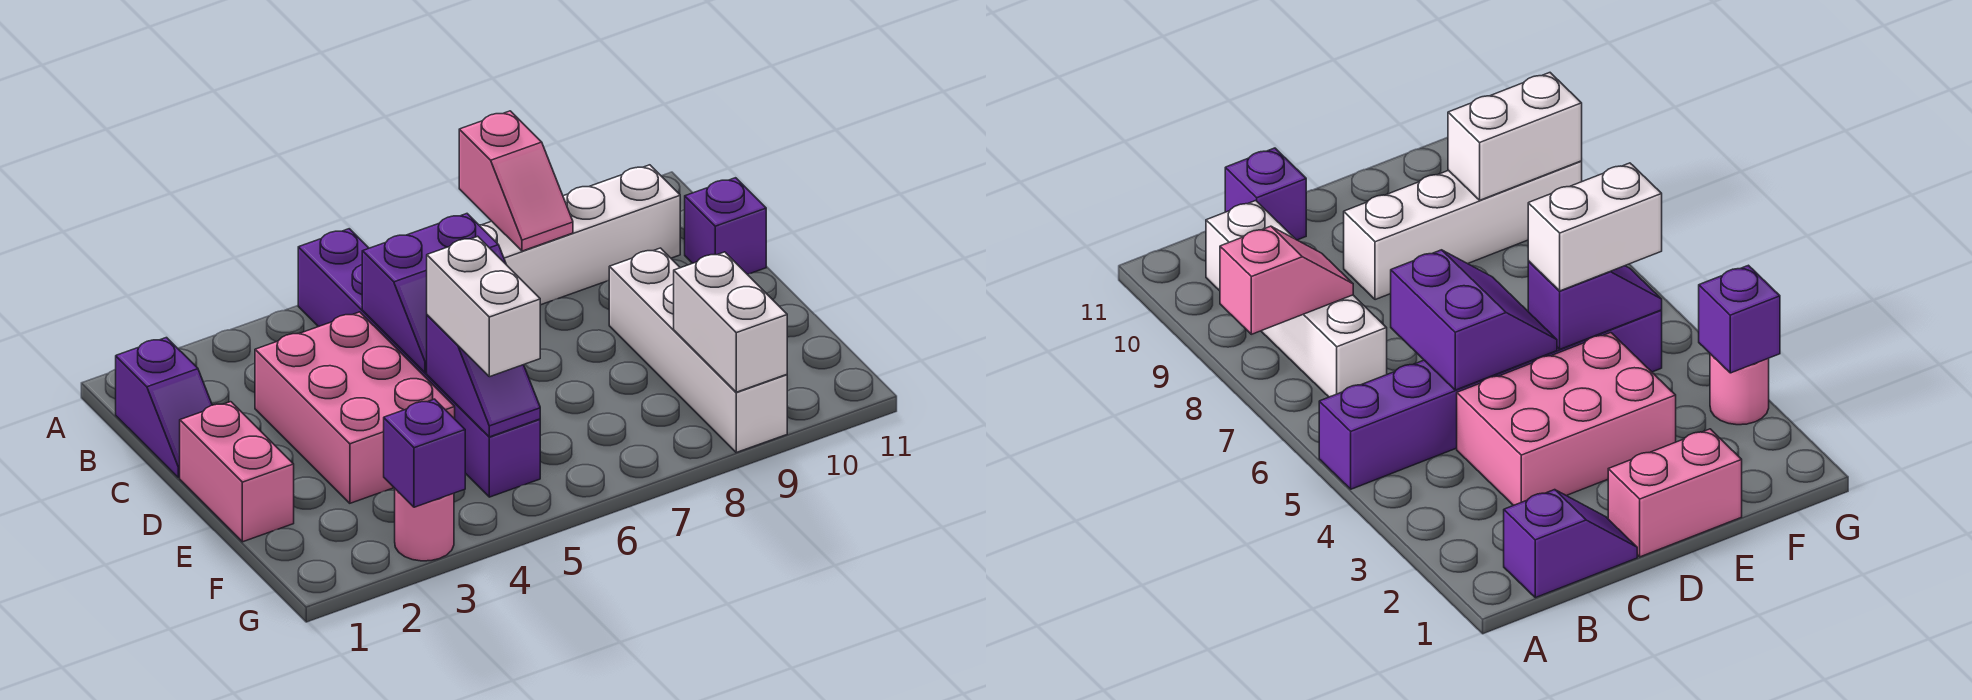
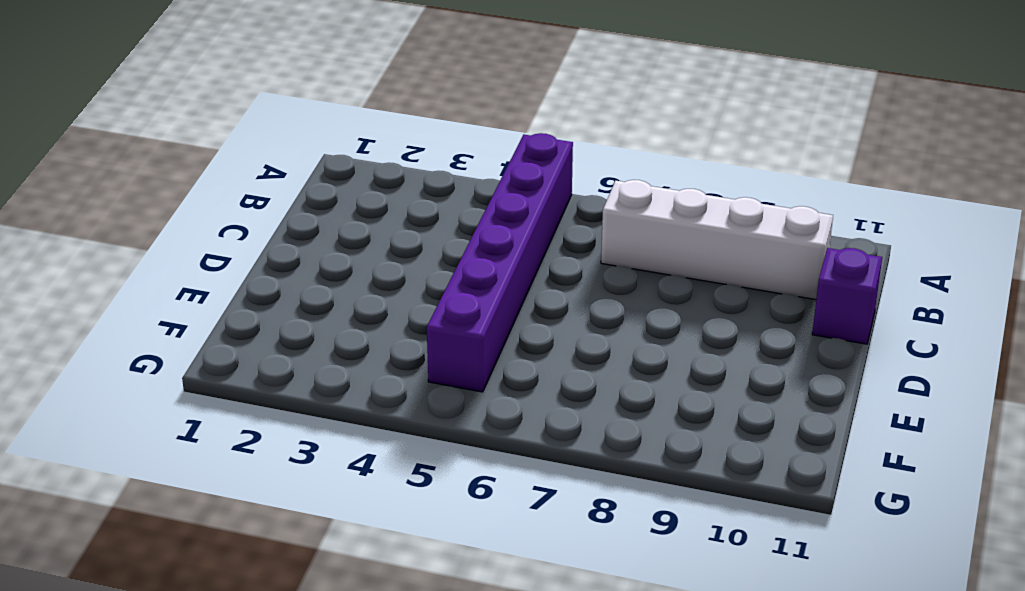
none -> purple slope B1:C1 level 1 top B
none -> pink brick C3:E4 level 1
none -> pink brick D1:E1 level 1

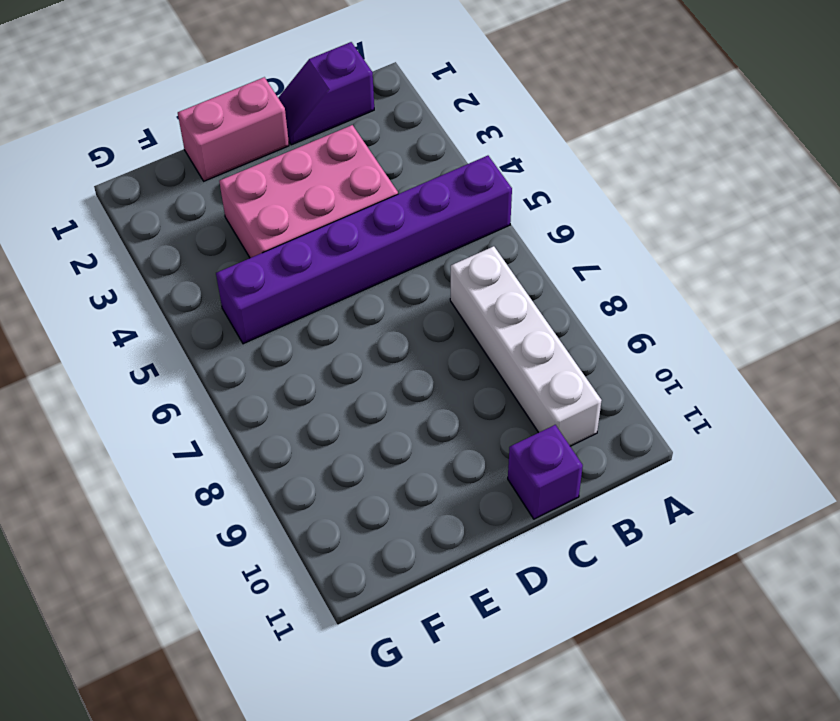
none -> white brick D9:G9 level 1
none -> pink round brick G3 level 1
none -> pink slope A8:B8 level 2 top A

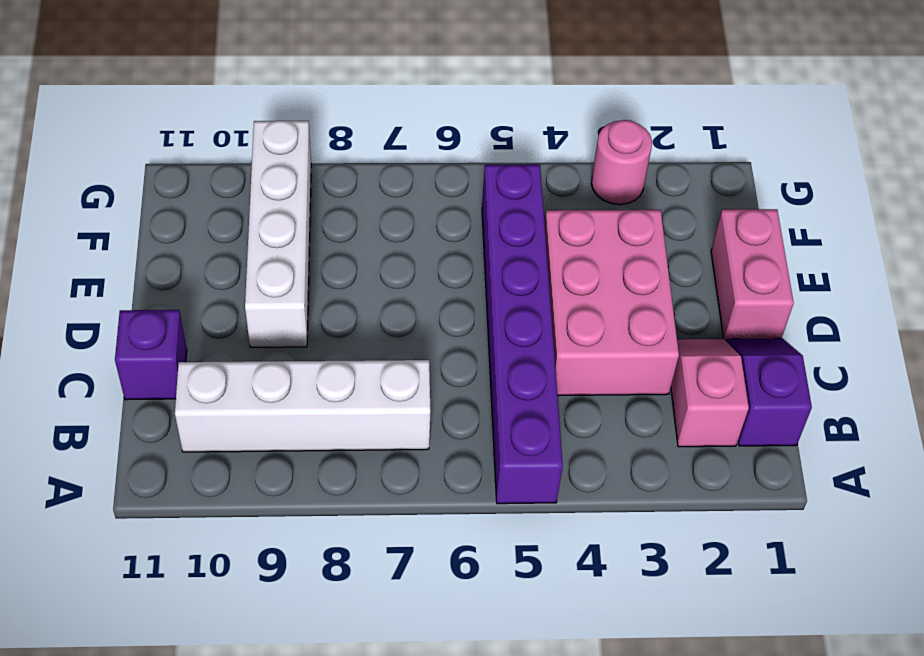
pink slope B2:C2 level 1 top B -> pink slope A8:B8 level 2 top A
none -> purple slope C5:D6 level 2 top C
none -> purple slope E5:F5 level 2 top E
none -> white brick F9:G9 level 2

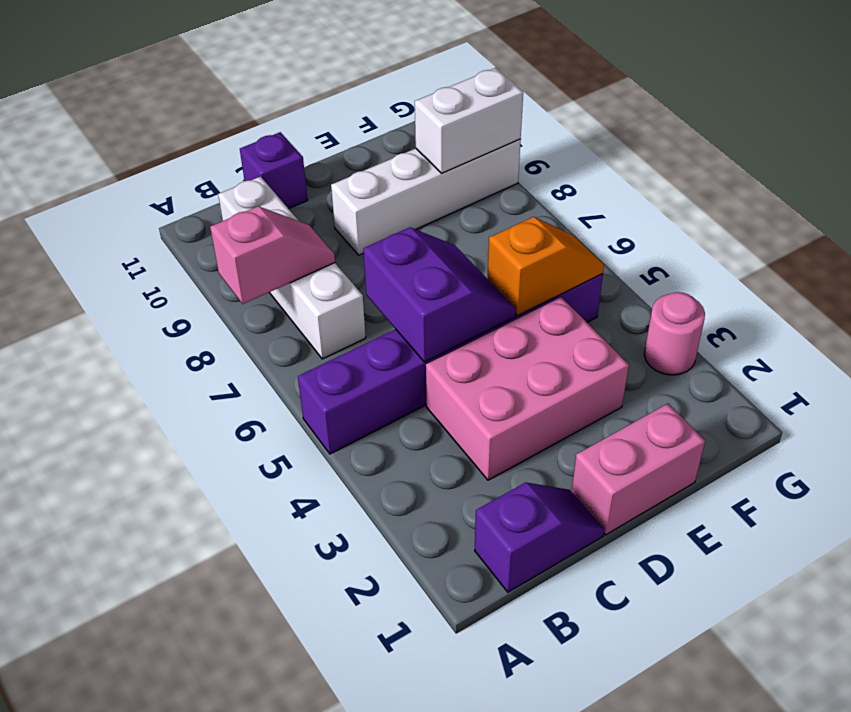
orange slope E5:F5 level 2 top E -> purple slope E5:F5 level 2 top E
none -> purple brick G3 level 2
none -> white brick E5:F5 level 3

